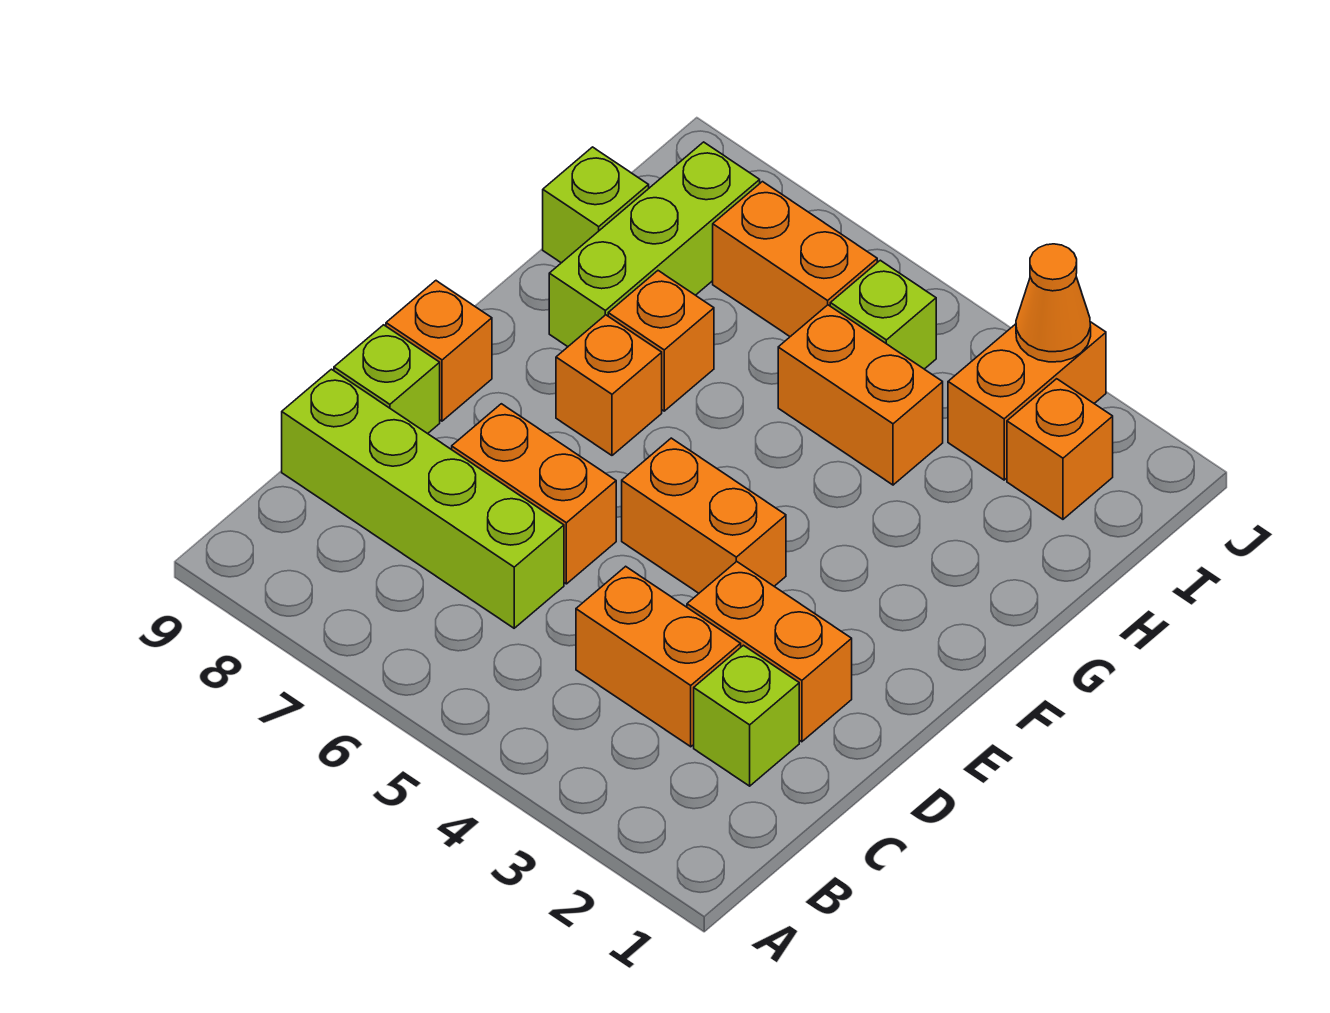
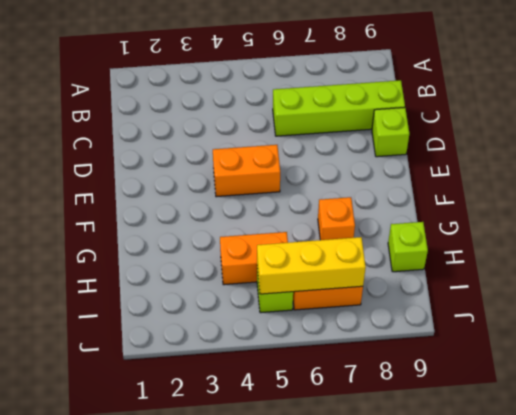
yellow brick I5:I7 level 2 -> none
none -> lime brick C2 level 1
none -> orange brick C3:C4 level 1
none -> orange brick D2:D3 level 1

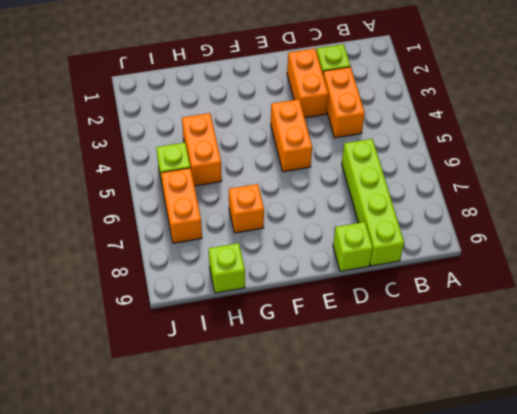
none -> orange brick D6:D7 level 1
none -> orange brick E9 level 1
none -> orange brick F7 level 1

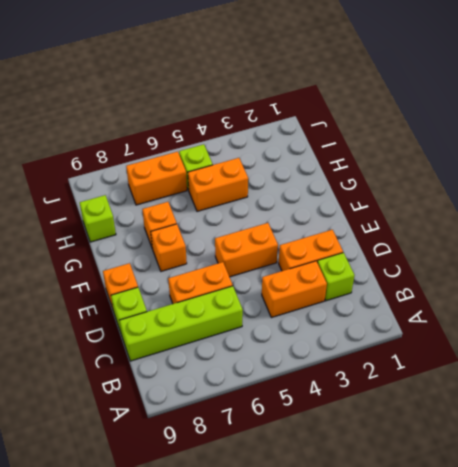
none -> lime brick G8:I8 level 1
none -> orange brick I2 level 1
none -> orange brick I3:J3 level 1

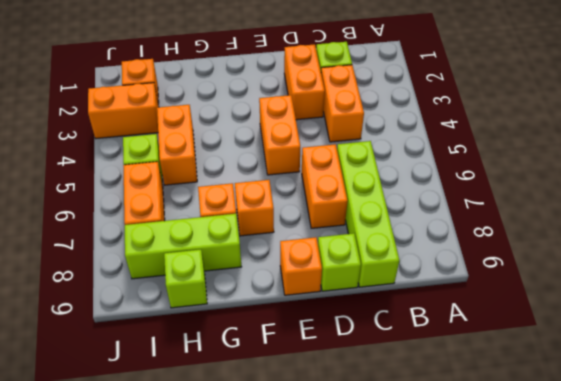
none -> orange cone J3 level 2

